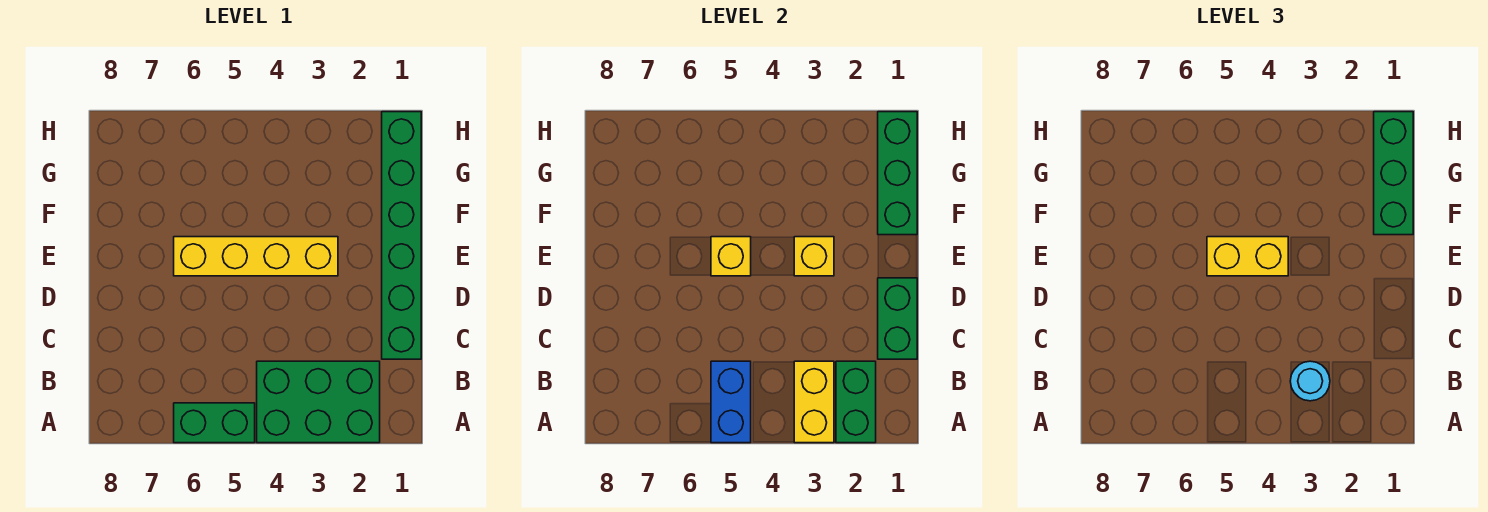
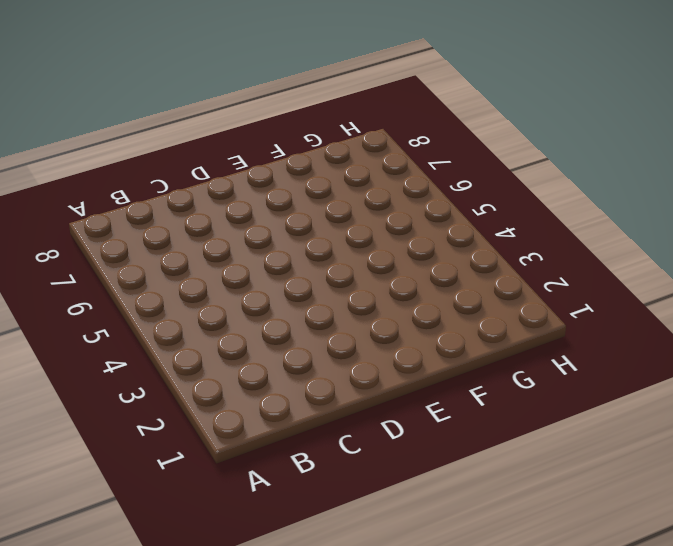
none -> green brick A2:B4 level 1
none -> green brick A5:A6 level 1
none -> green brick C1:H1 level 1

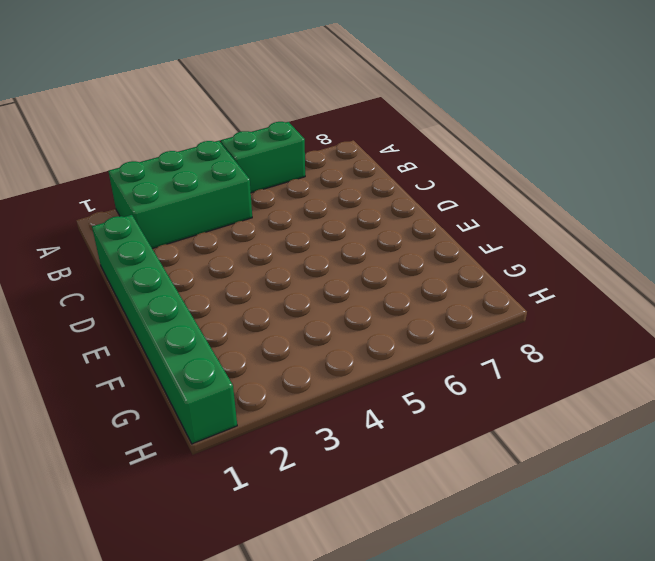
none -> yellow brick E3:E6 level 1
none -> green brick A2:B2 level 2
none -> yellow brick A3:B3 level 2

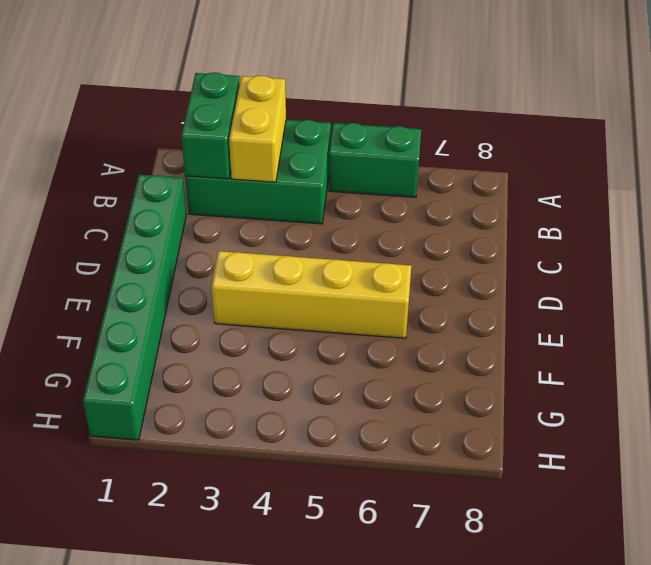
none -> blue brick A5:B5 level 2
none -> green brick C1:D1 level 2
none -> yellow brick E3 level 2

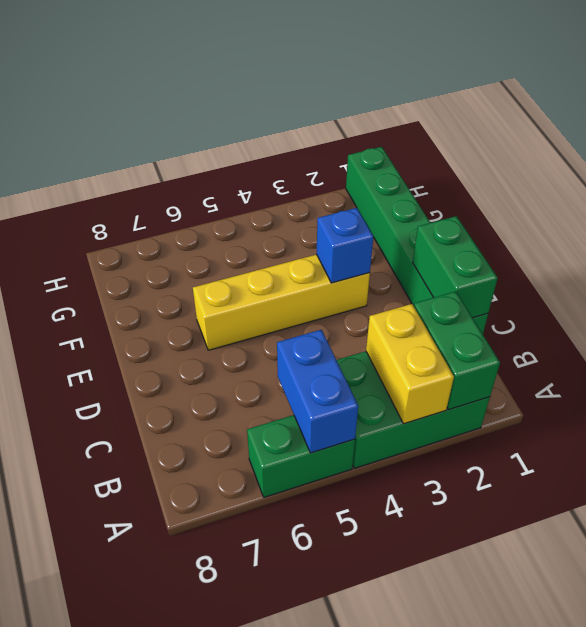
blue brick E3 level 2 -> yellow brick E3 level 2
none -> yellow brick E5 level 2
none -> green brick F1:H1 level 2
none -> cyan round brick B3 level 3

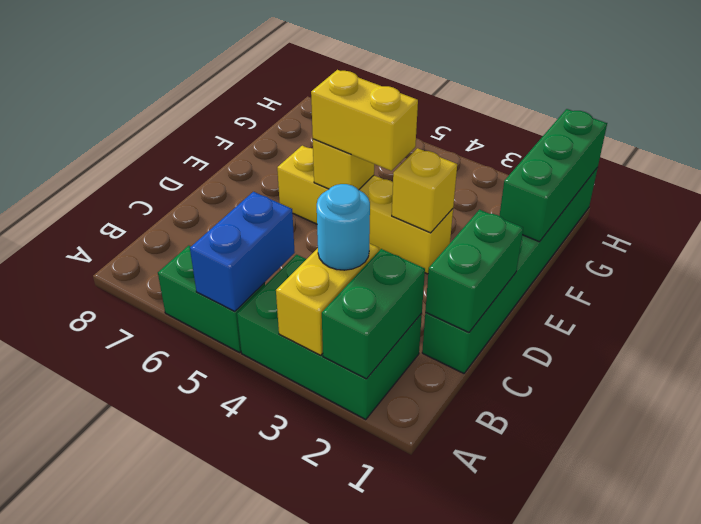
none -> green brick F1:H1 level 3

